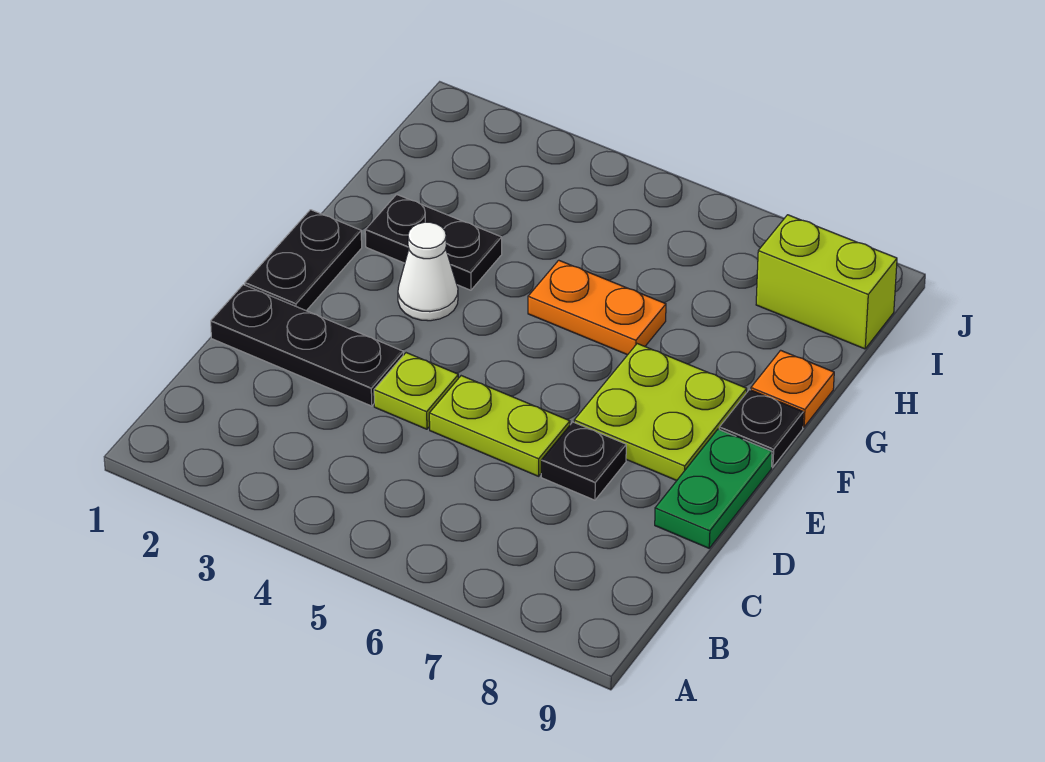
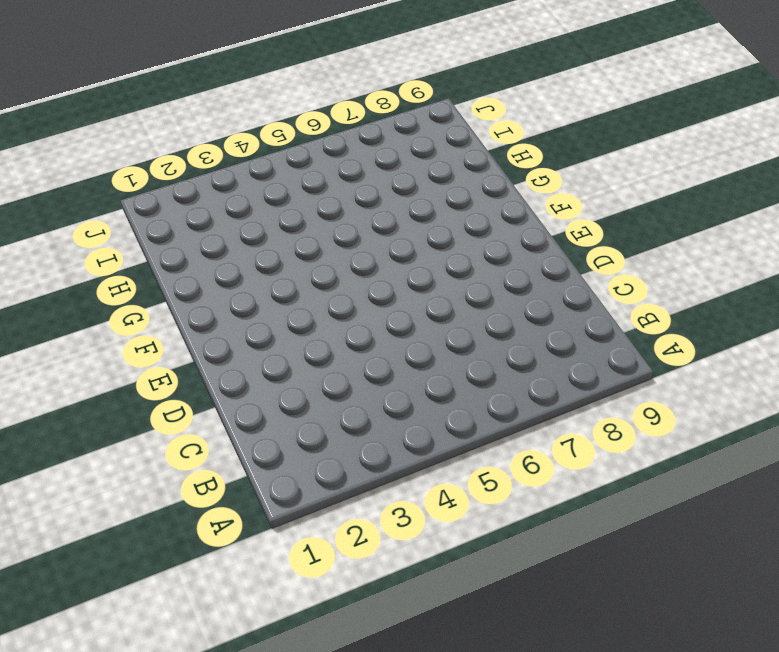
none -> black plate D1:D3 level 1
none -> lime plate D4 level 1
none -> lime plate D5:D6 level 1

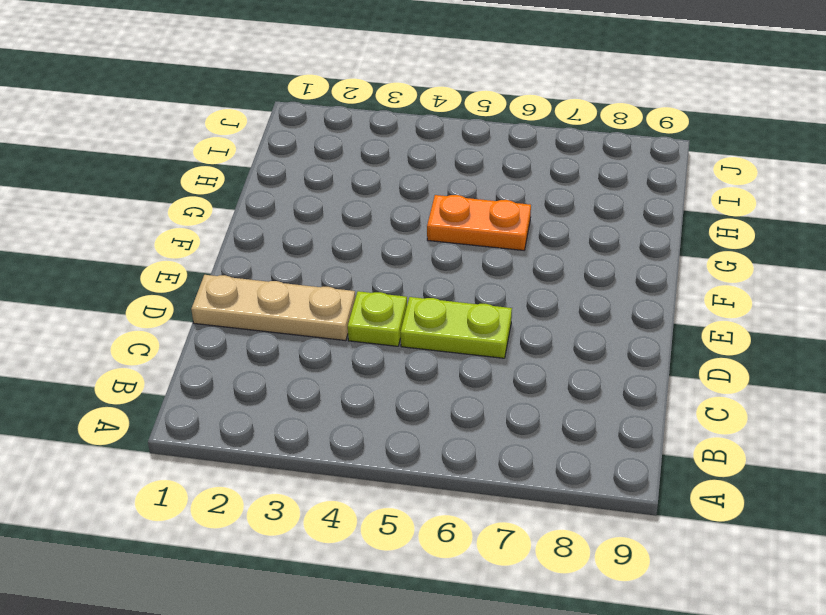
tan plate D1:D3 level 1 -> black plate D1:D3 level 1
none -> black plate D7 level 1
none -> green plate D9:E9 level 1
none -> black plate E1:F1 level 1

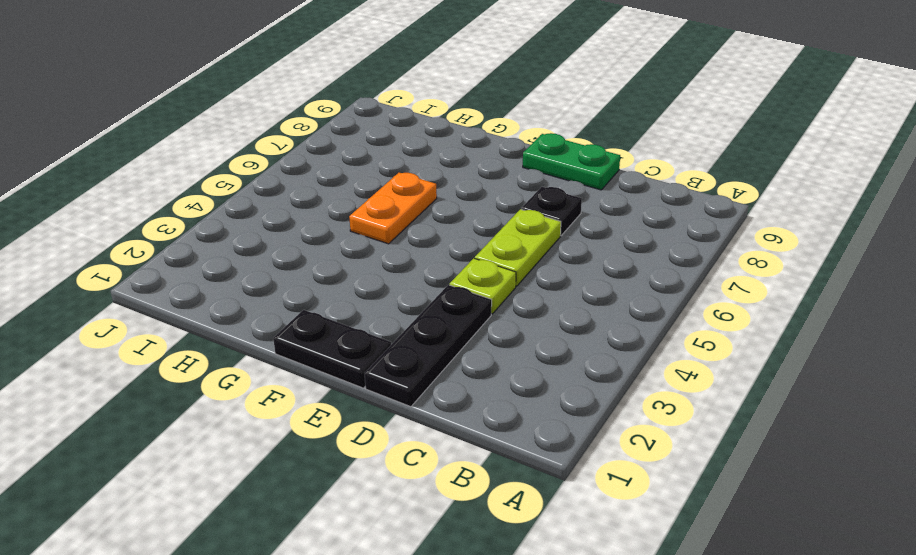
none -> lime plate E7:F8 level 1
none -> white cone F3 level 1
none -> black plate F9 level 1

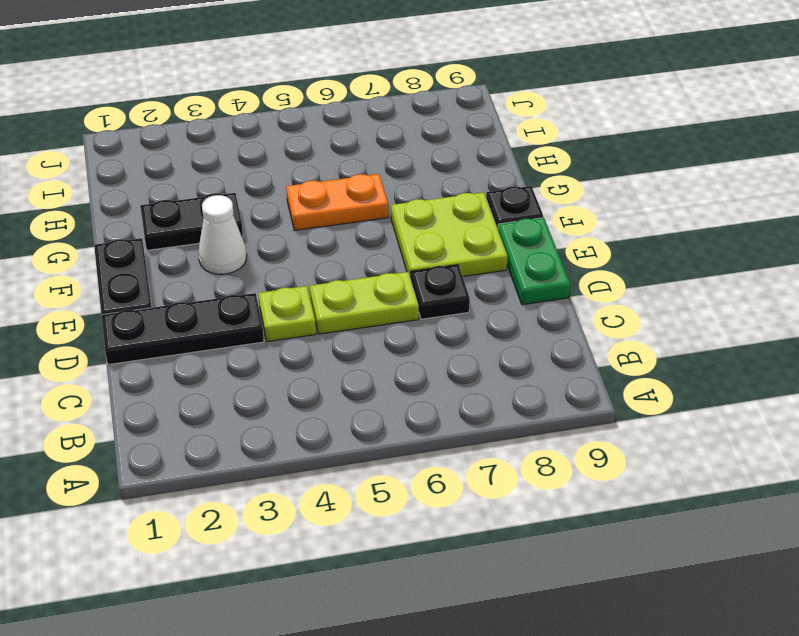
none -> orange plate G9 level 1
none -> lime brick I8:I9 level 1

